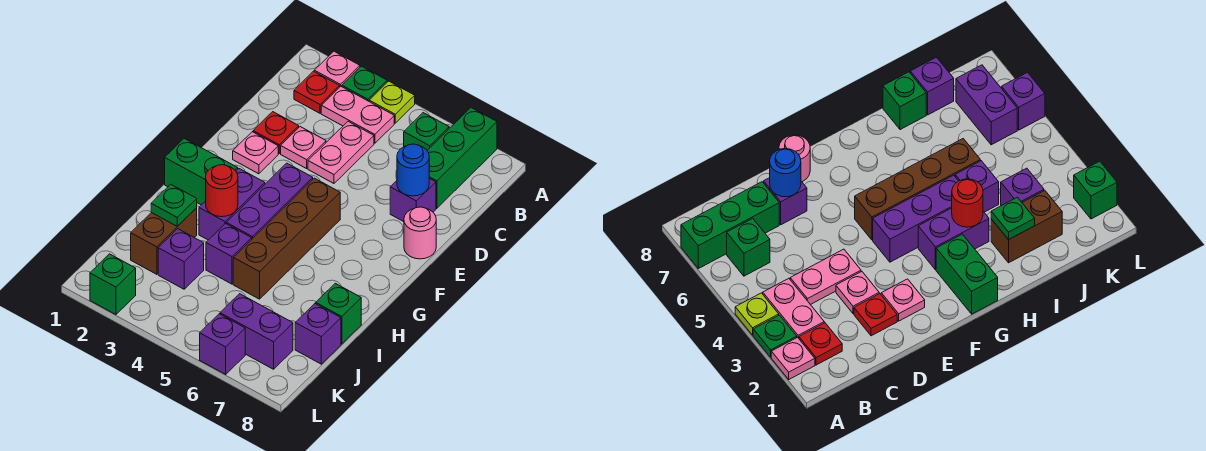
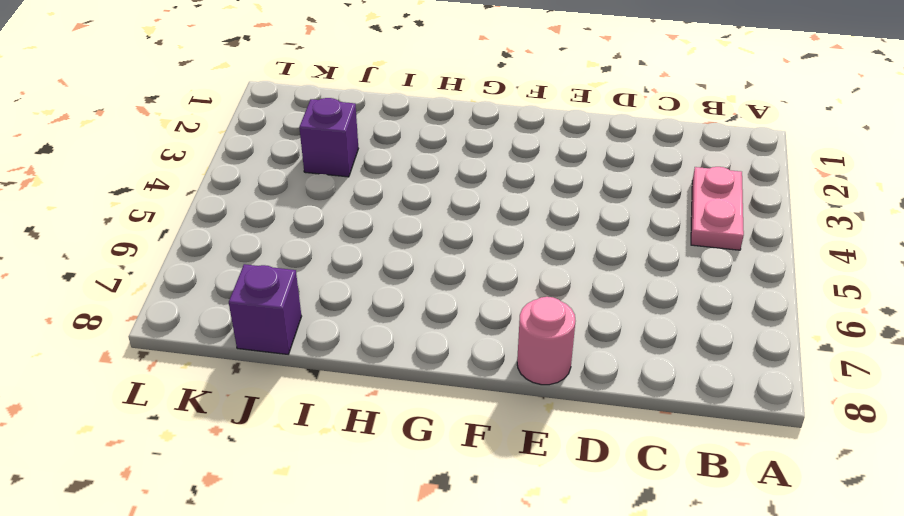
none -> pink plate A2 level 1
none -> green plate A3 level 1
none -> lime plate A4 level 1

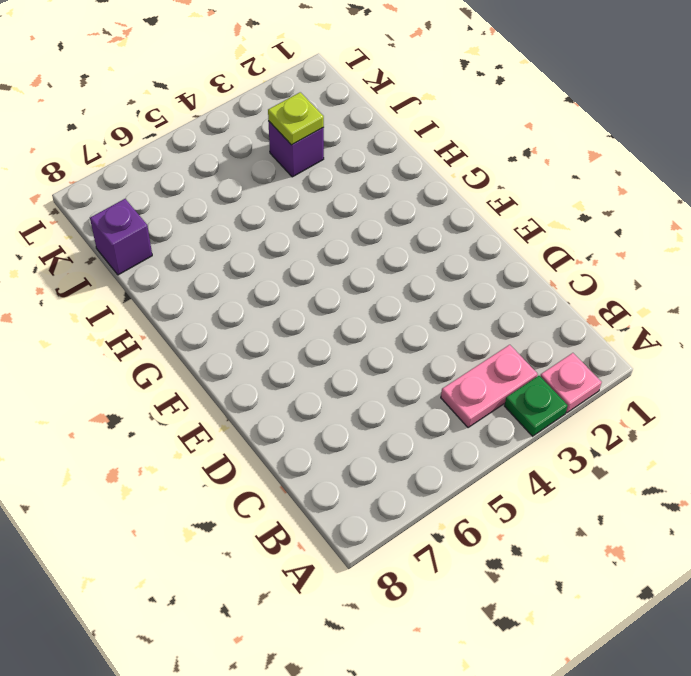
lime plate J3 level 2 -> lime plate A4 level 1
none -> green brick A7:C7 level 1
none -> red plate B2 level 1
none -> green brick B6 level 1

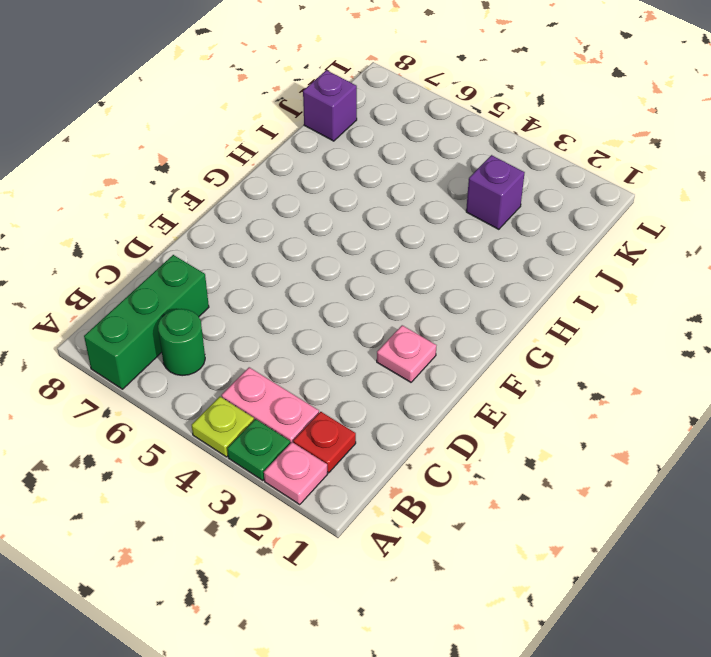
green round brick B6 level 1 -> green brick B6 level 1
none -> pink plate C4:D4 level 1
none -> red plate D2 level 1
none -> pink plate D3 level 1

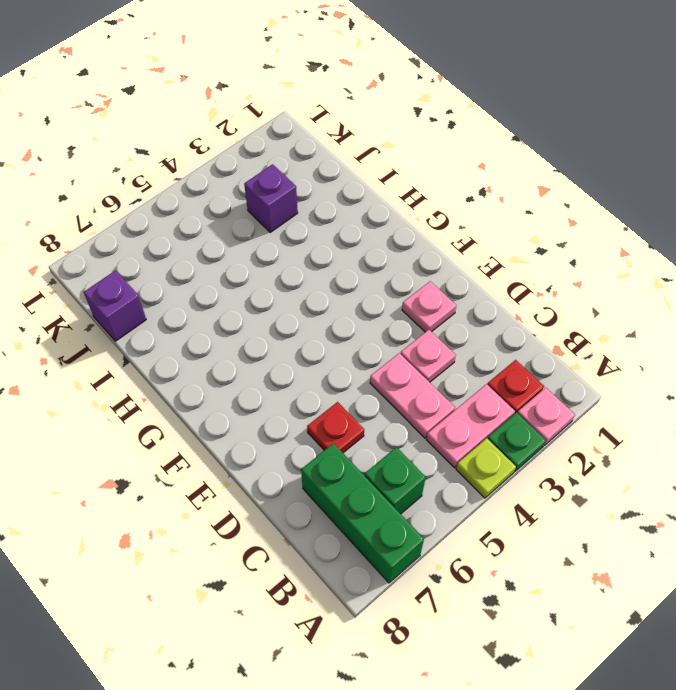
red plate D6 level 1 -> red plate D2 level 1
none -> purple brick D7 level 1
none -> pink round brick E8 level 1
none -> purple brick F4:H4 level 1

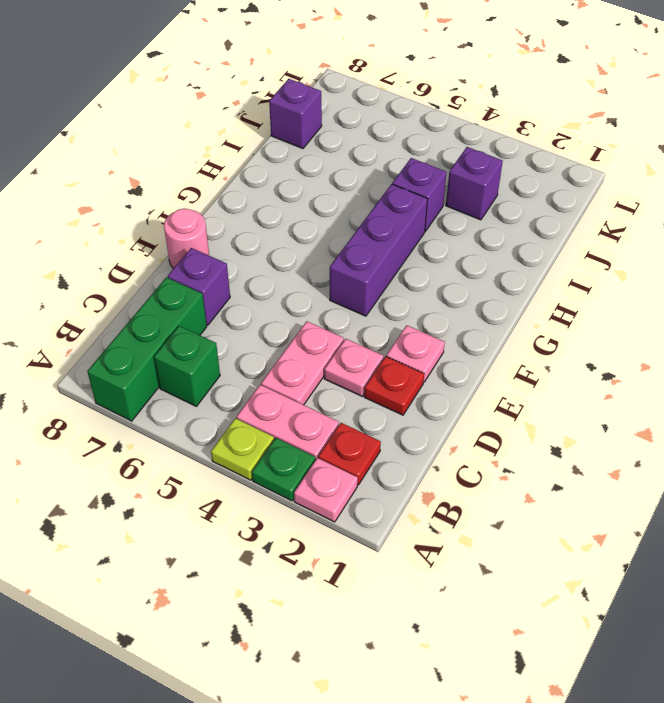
none -> brown brick F5:I5 level 1
none -> green brick G1:G2 level 1
none -> purple brick G3:H3 level 1

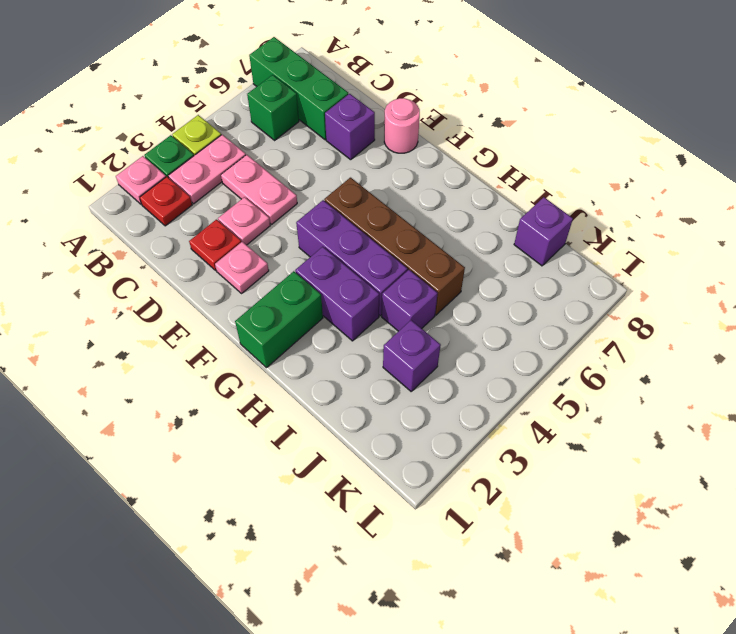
none -> brown brick I2:J2 level 1
none -> green brick I8 level 1
none -> purple brick K6:K7 level 1

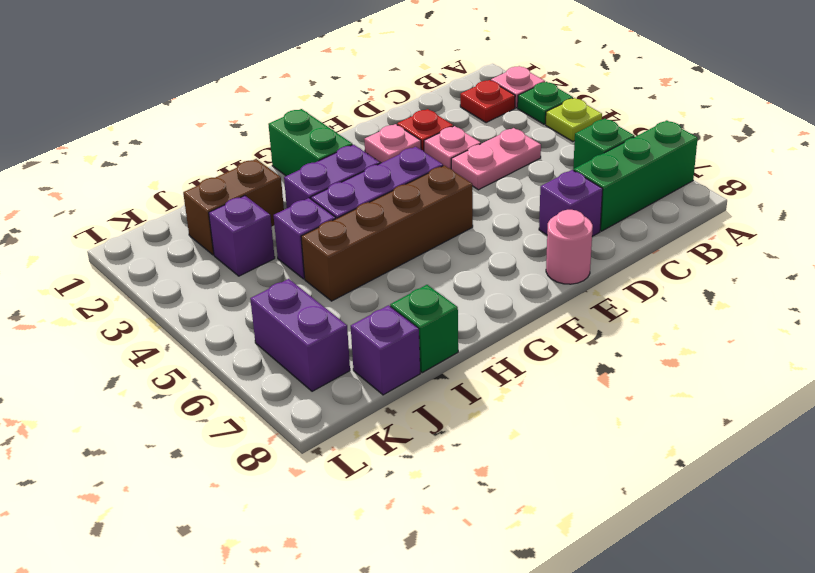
none -> pink plate B3:B4 level 1
none -> green brick L2 level 1
none -> purple brick L6 level 1

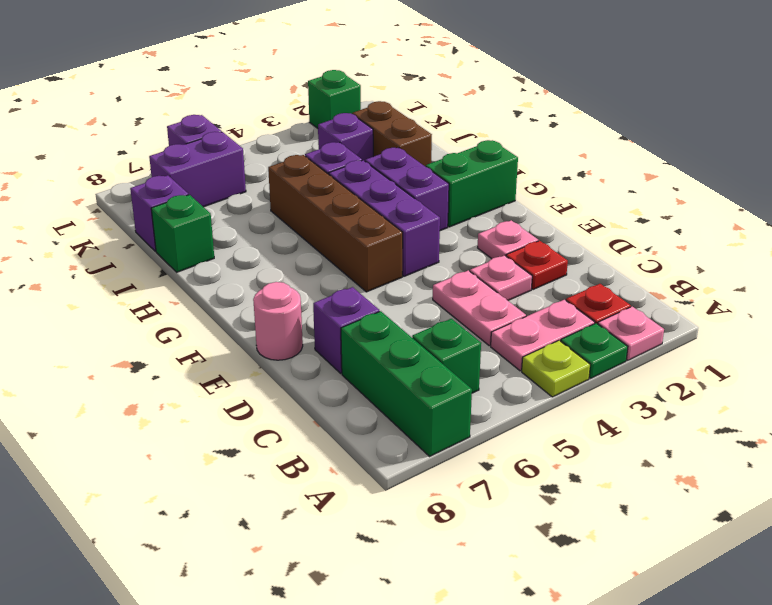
none -> blue round brick D7 level 2
none -> red round brick H3 level 2
none -> green plate I2 level 2

